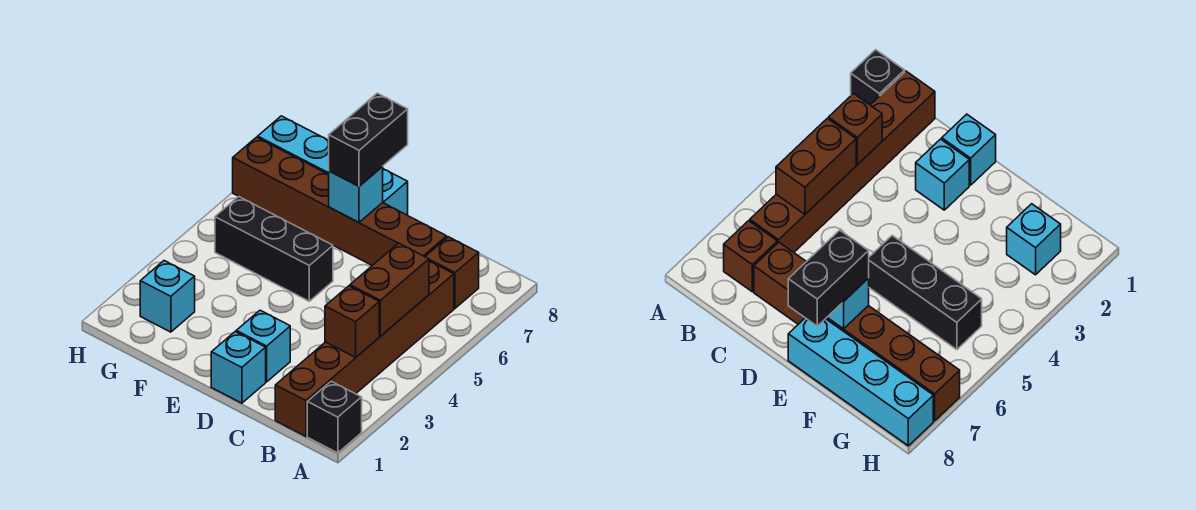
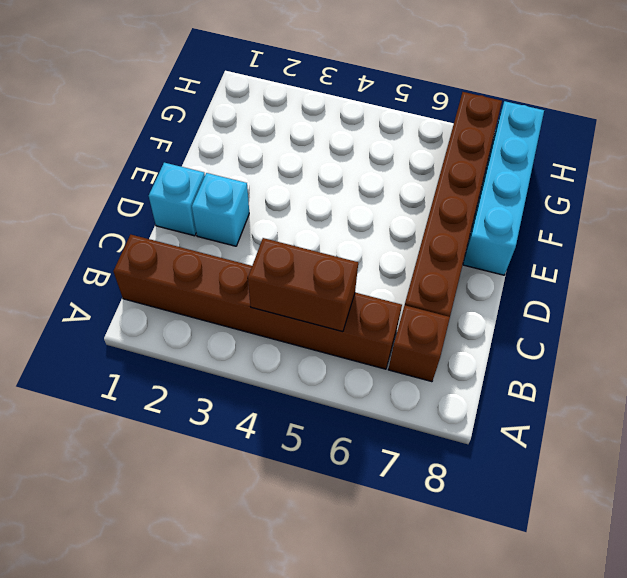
none -> black brick A1 level 1
none -> black brick E5:G5 level 1
none -> cyan brick G2 level 1

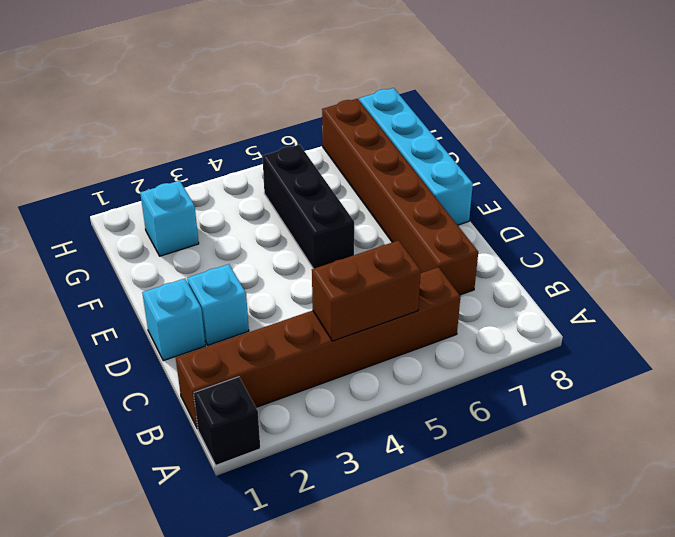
none -> brown brick B7 level 1
none -> brown brick B3 level 2
none -> cyan brick E7 level 2

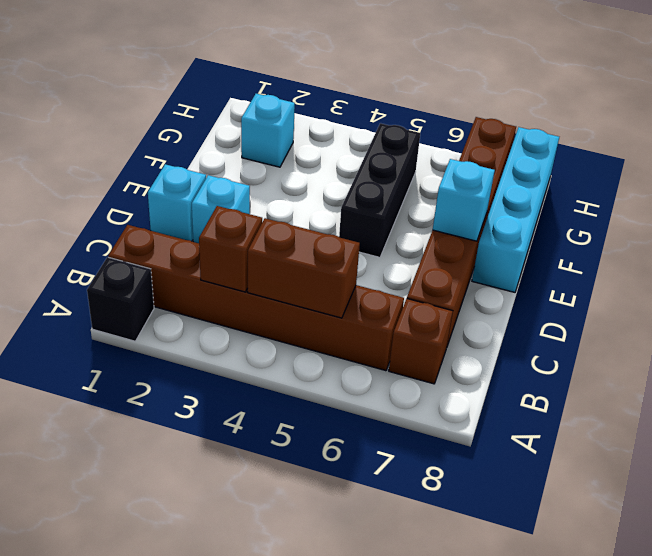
none -> black brick E7:E8 level 3

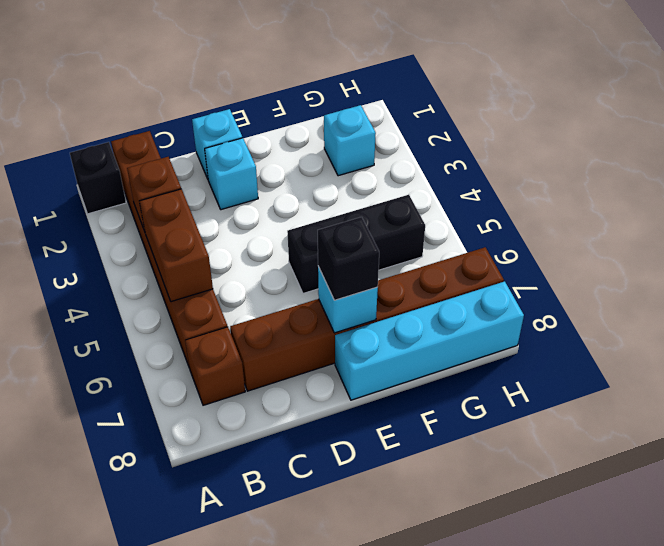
black brick E7 level 3 -> black brick E7:E8 level 3

